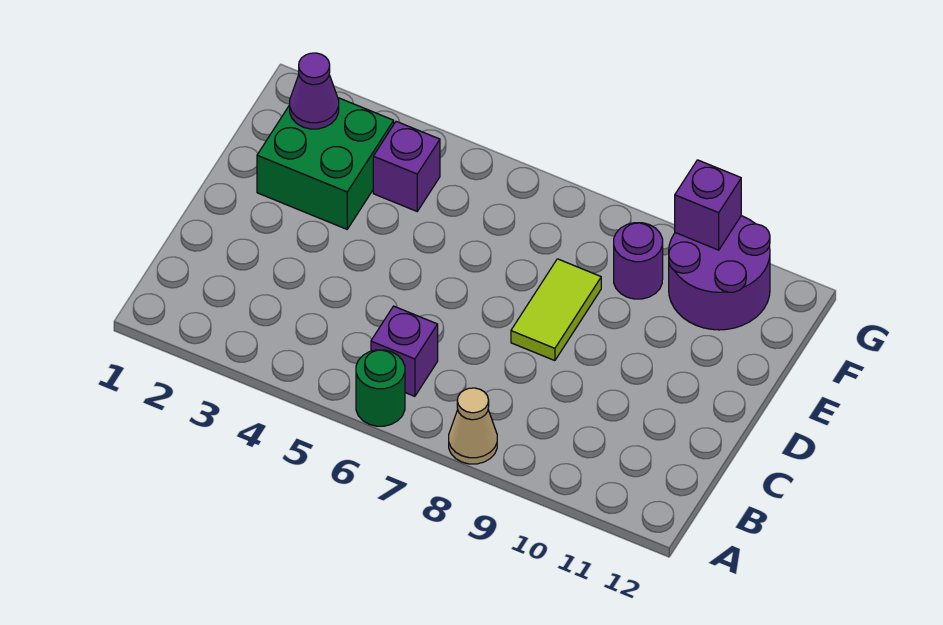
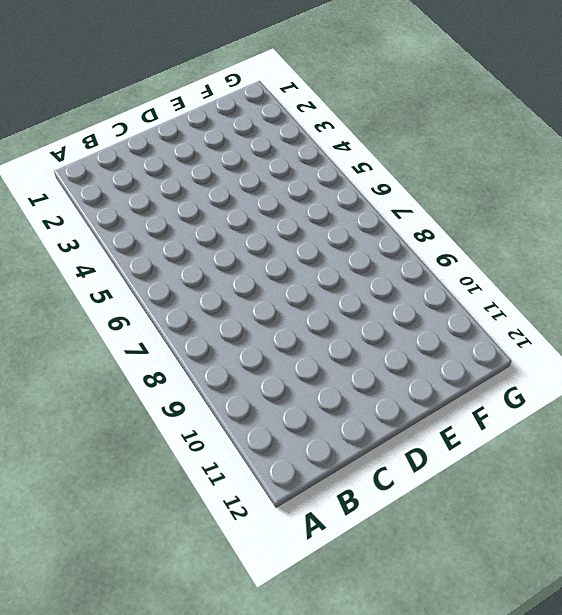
none -> green round brick A6 level 1
none -> tan cone A8 level 1

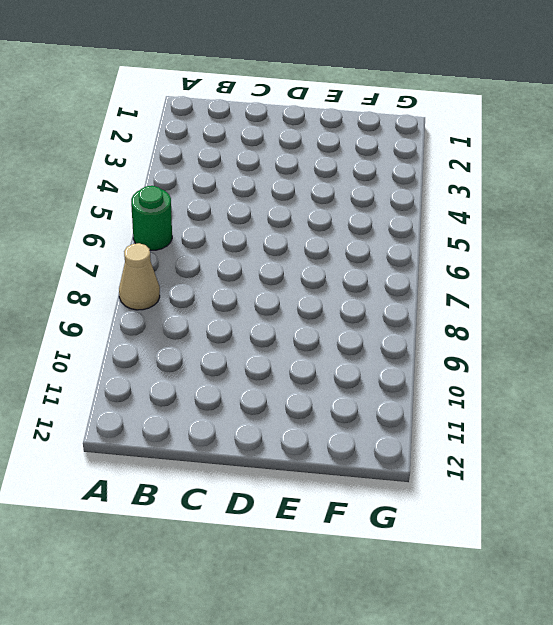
none -> purple brick B6 level 1
none -> lime tile D8:E8 level 1

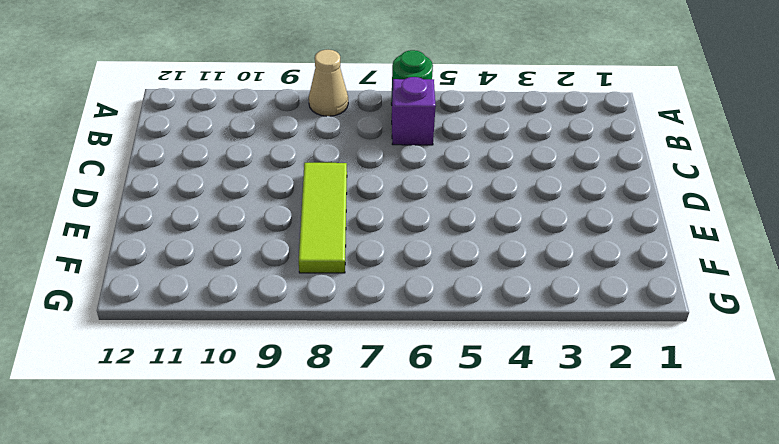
lime tile D8:F8 level 1 -> lime tile D8:E8 level 1
none -> green brick E2:F3 level 1
none -> purple brick F4 level 1

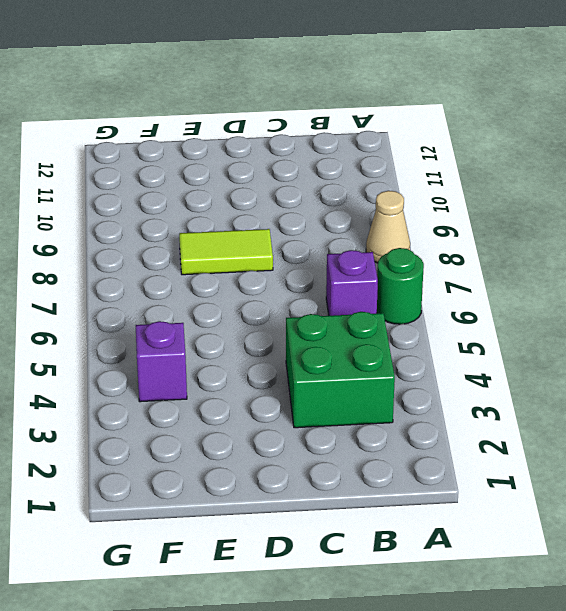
green brick B3:C4 level 1 -> green brick E2:F3 level 1
none -> purple round brick F9 level 1
none -> purple round brick F10:G11 level 1

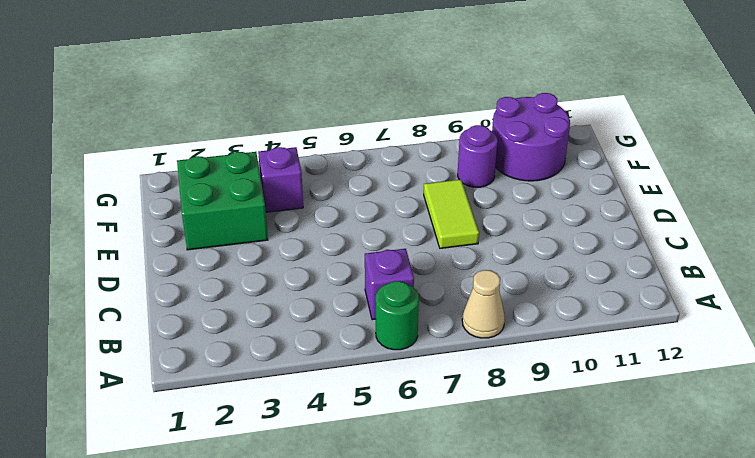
none -> purple cone F2 level 2
none -> purple brick G10 level 2

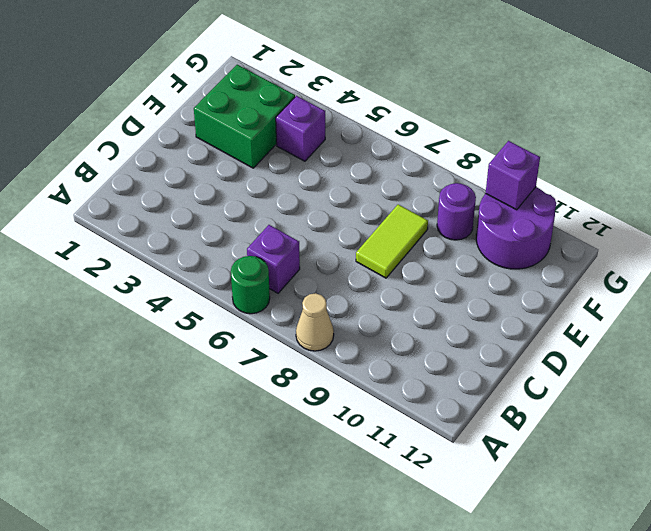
none -> purple cone F2 level 2

